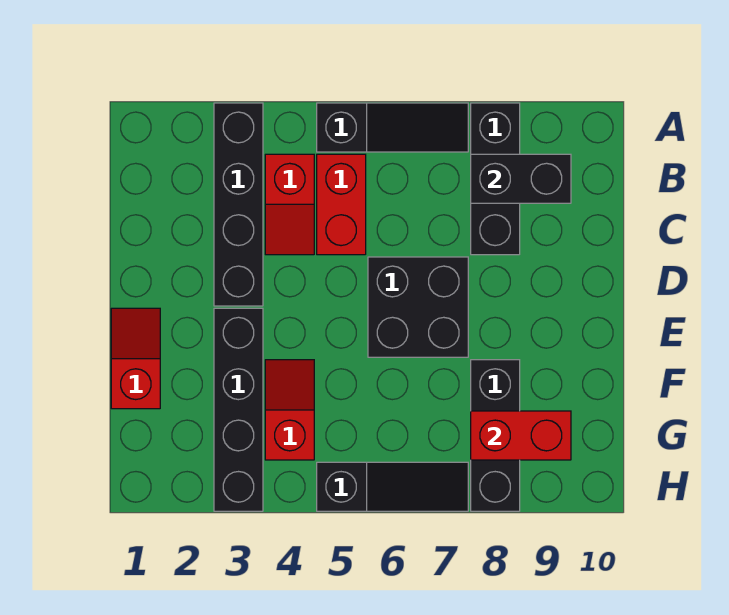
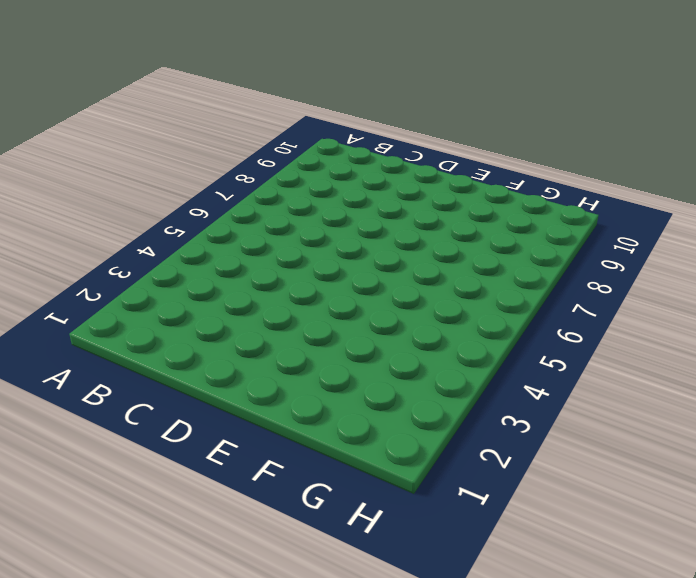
none -> black brick A3:D3 level 1
none -> black slope A5:A7 level 1 top 5
none -> black brick A8:C8 level 1

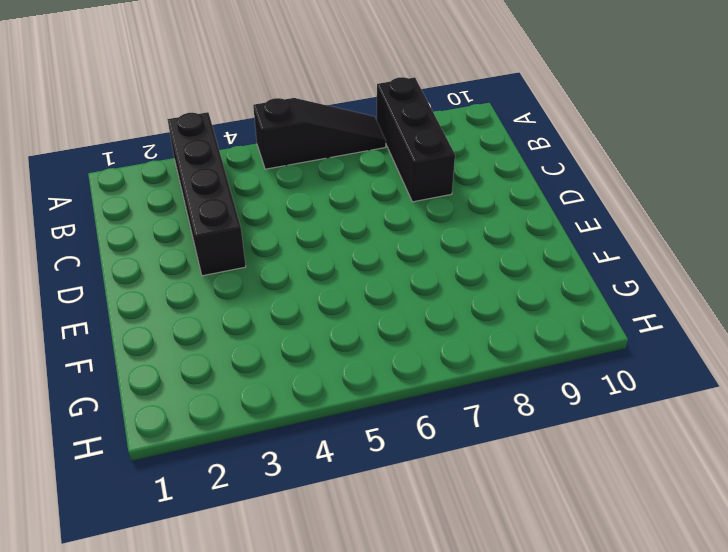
none -> red slope B4:C4 level 1 top B
none -> red brick B5:C5 level 1
none -> black brick D6:E7 level 1

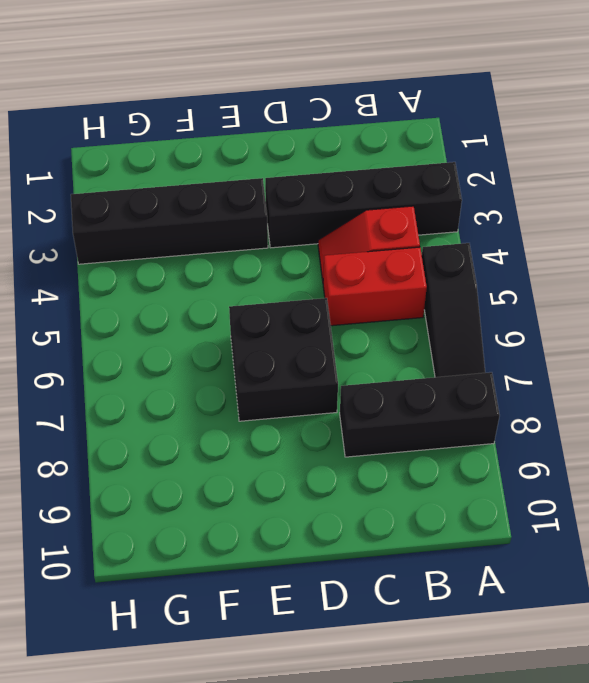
none -> red slope E1:F1 level 1 top F
none -> red slope F4:G4 level 1 top G
none -> black brick F8:H8 level 1

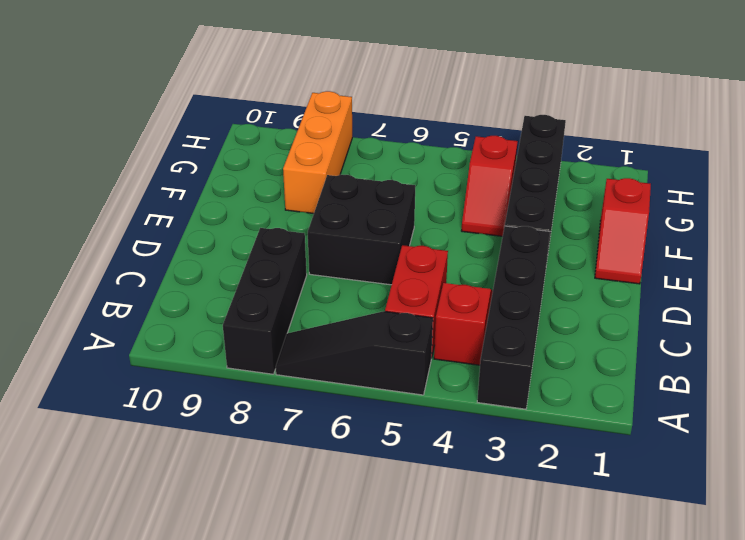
orange brick F8:H8 level 1 -> black brick F8:H8 level 1
none -> black slope H5:H7 level 1 top 5
none -> black brick B8:B9 level 2
none -> red brick G8:G9 level 2

